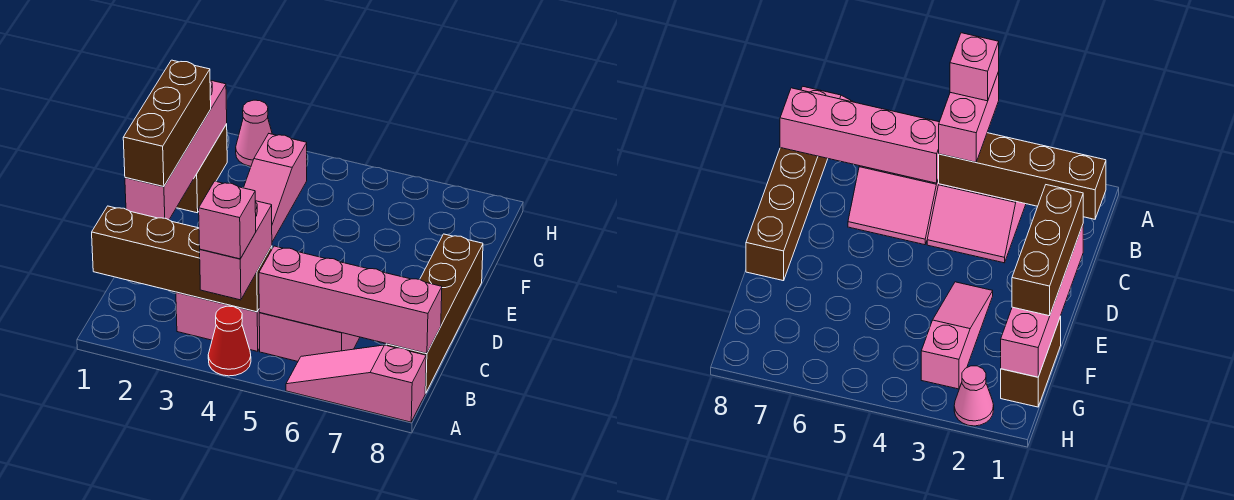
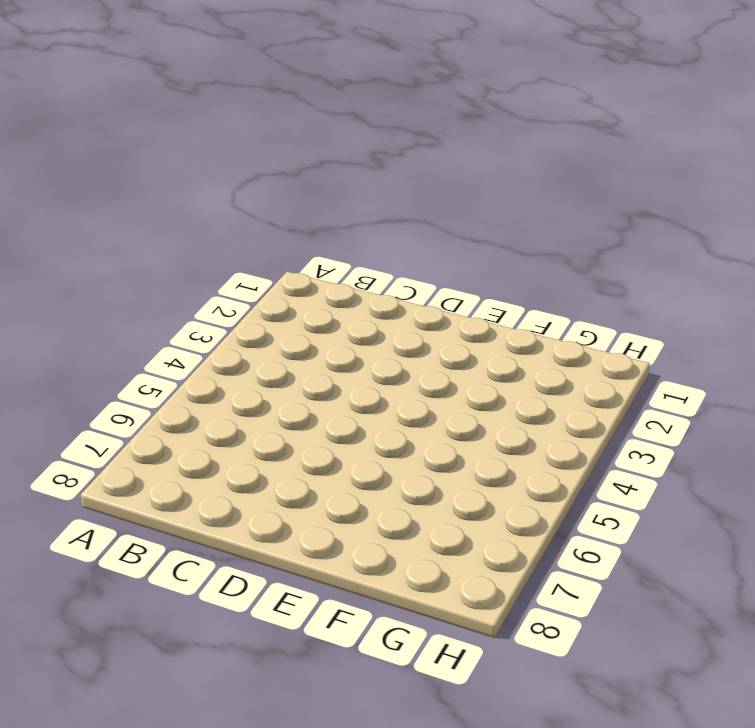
none -> red cone A4 level 1
none -> pink slope A6:A8 level 1 top 8
none -> pink slope B3:C4 level 1 top B

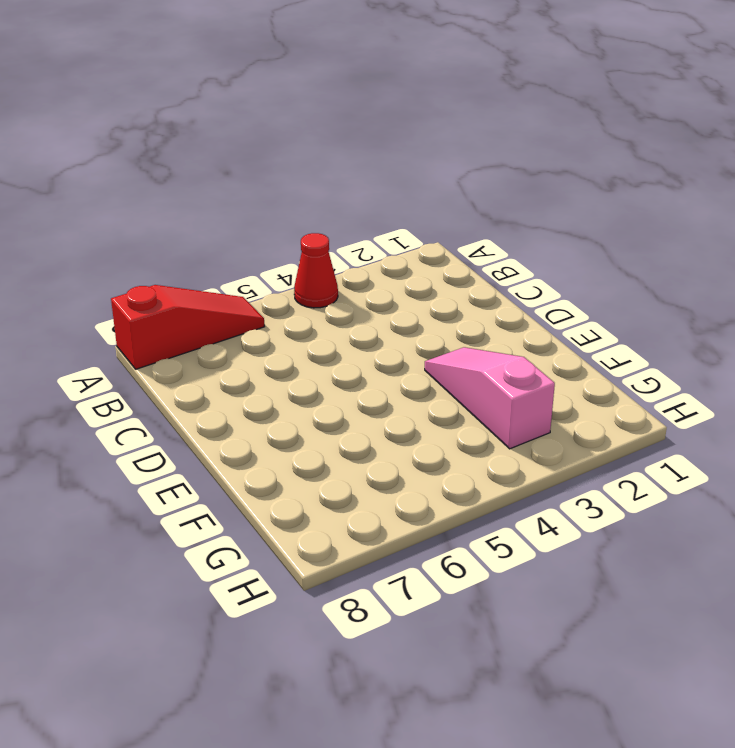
red slope A6:A8 level 1 top 8 -> pink slope A6:A8 level 1 top 8
none -> pink slope B3:C4 level 1 top B
none -> pink slope B5:C6 level 1 top B
none -> brown brick B8:E8 level 1

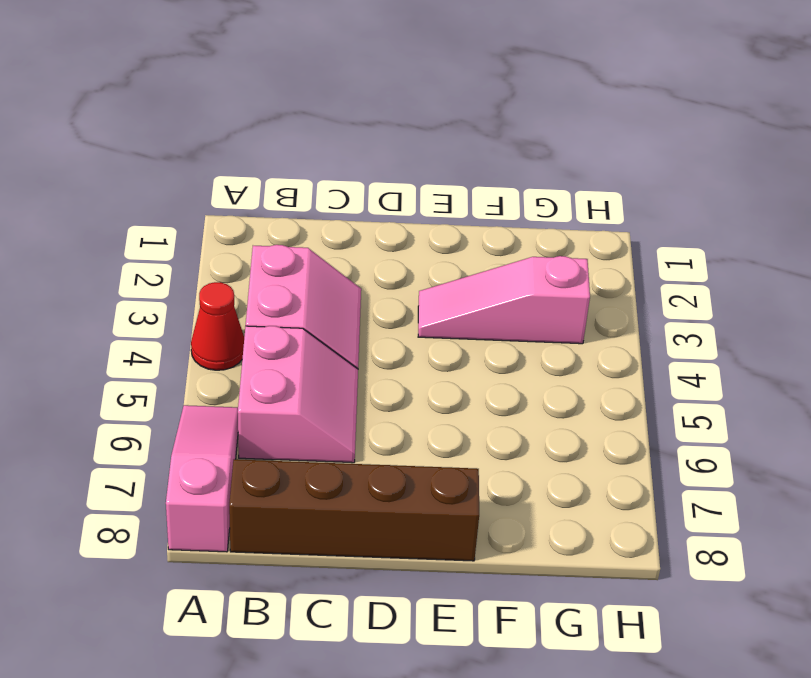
none -> brown brick F1:G1 level 1
none -> pink cone H2 level 1
none -> brown brick B1:B4 level 2

